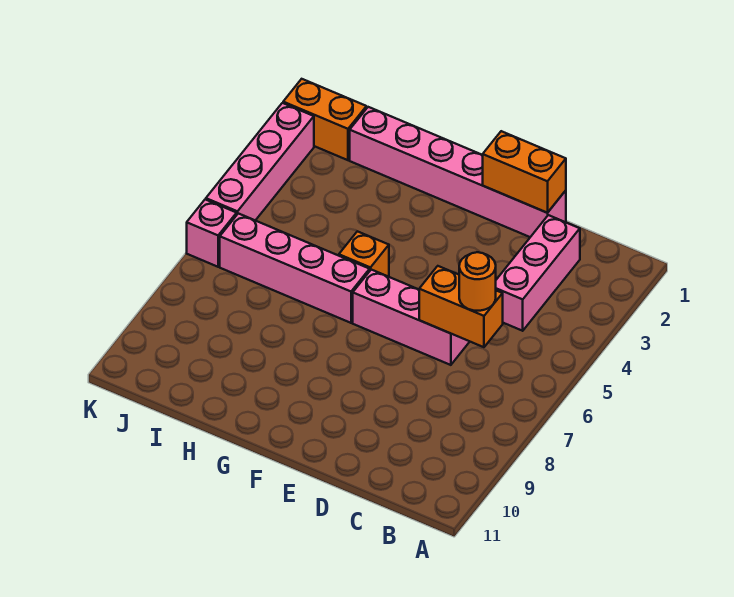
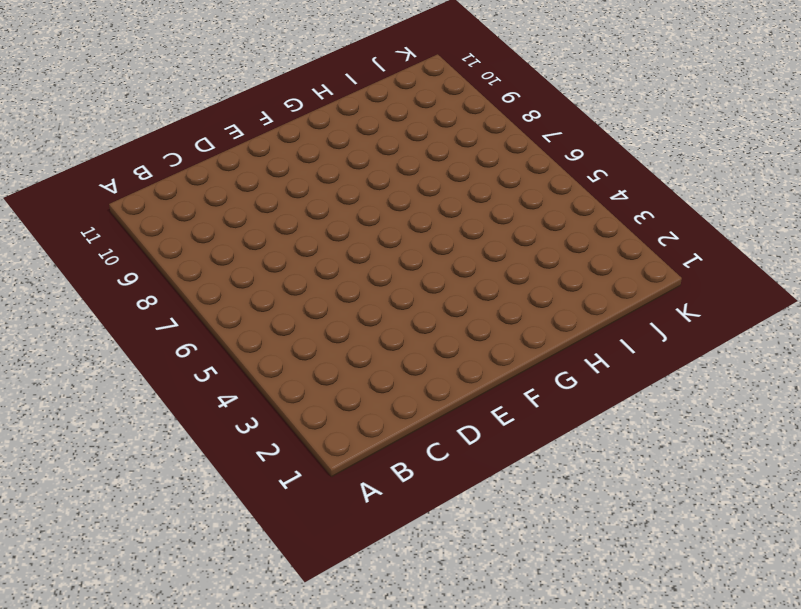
none -> pink brick C2:C4 level 1
none -> pink brick D1:I1 level 1

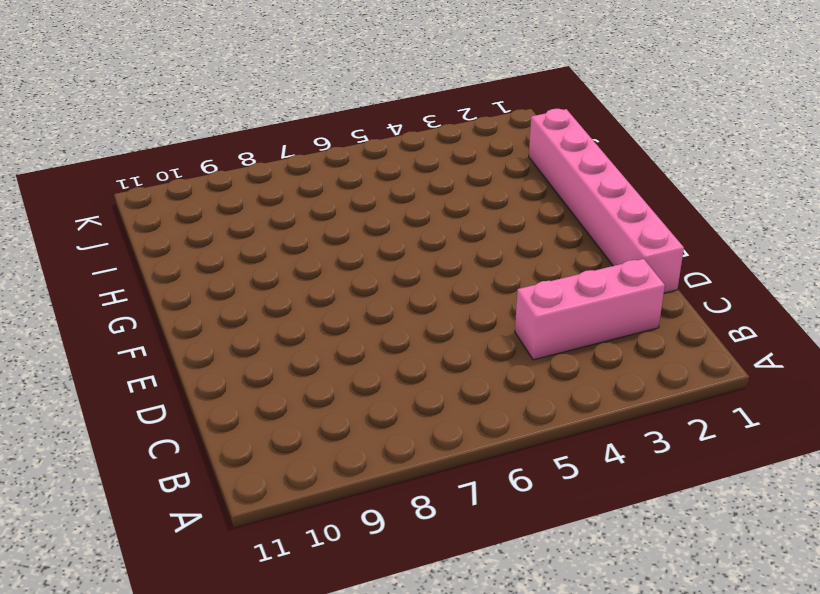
none -> pink brick D6:F6 level 1
none -> orange brick G5 level 1

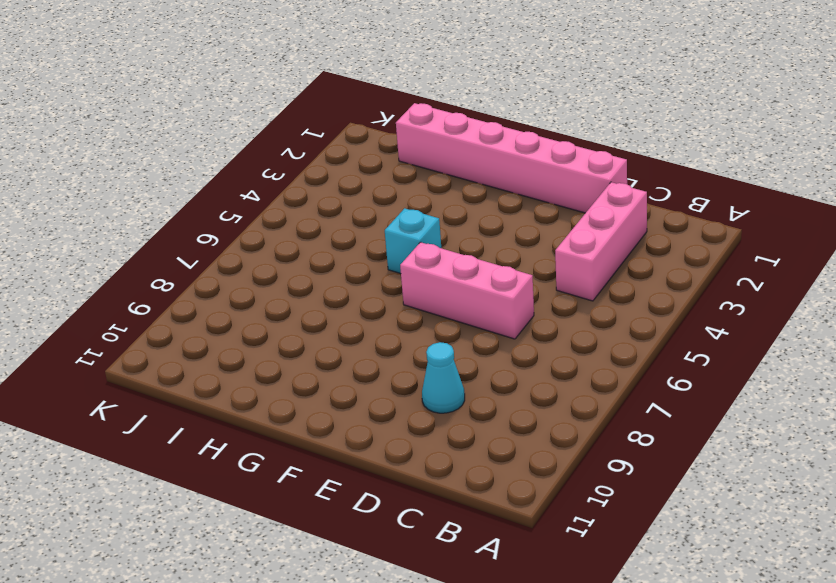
cyan cone D9 level 1 -> none
cyan brick G5 level 1 -> orange brick G5 level 1
none -> pink brick G6:J6 level 1
none -> orange brick J1:K1 level 1

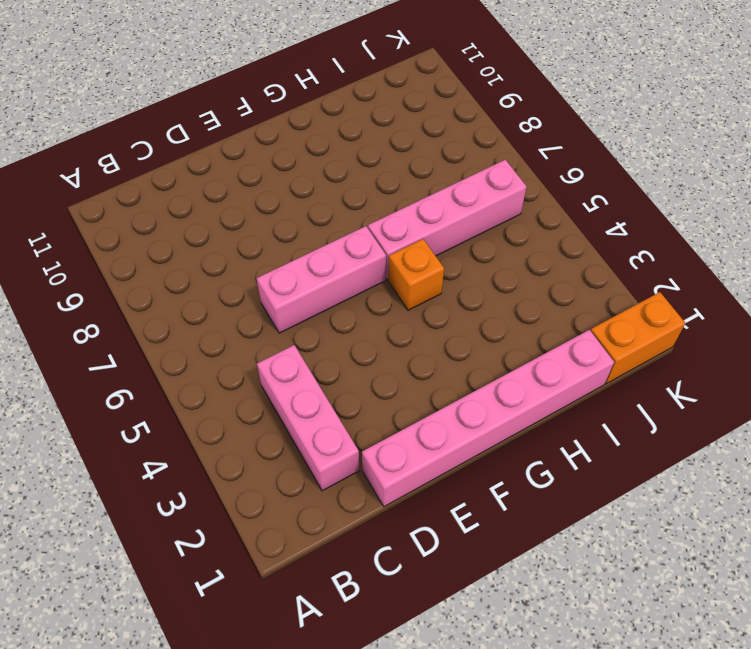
none -> pink brick K2:K5 level 1
none -> pink brick K6 level 1

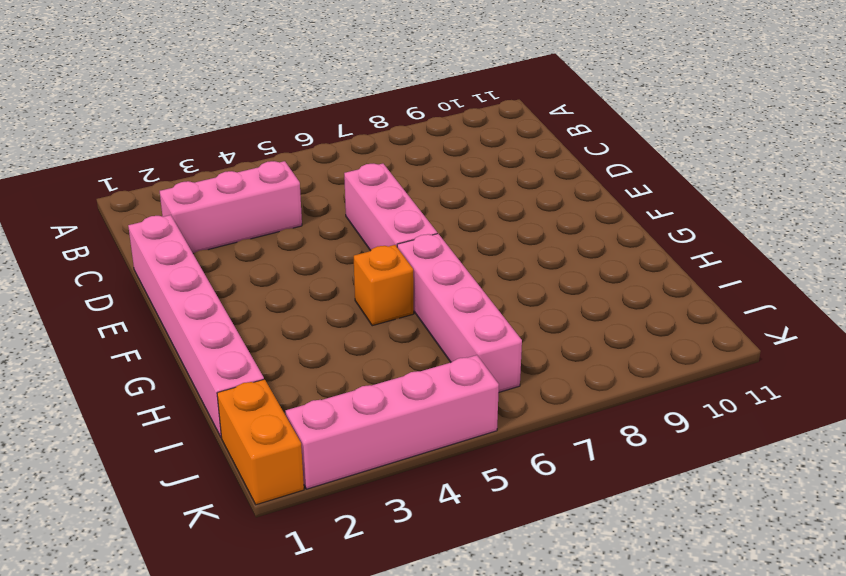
none -> pink brick K6 level 1
none -> orange brick C6:D6 level 2

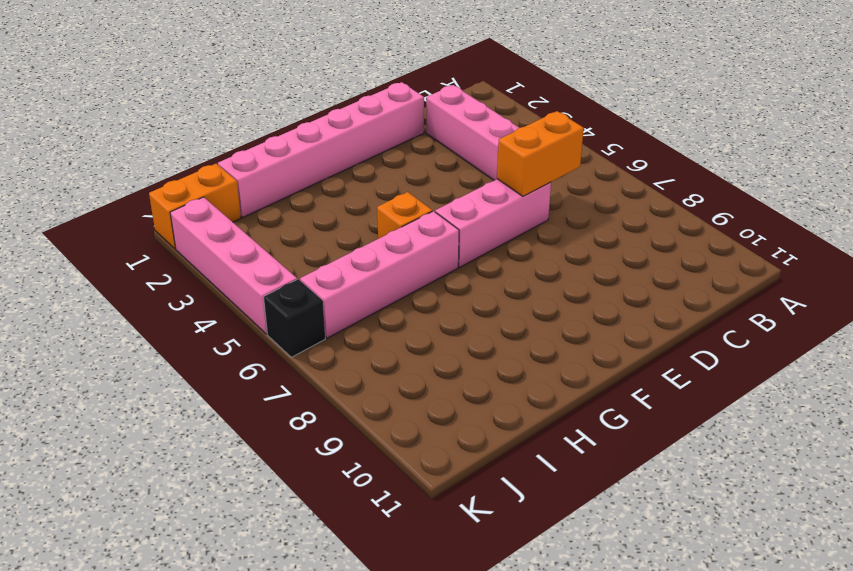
black brick K6 level 1 -> pink brick K6 level 1
none -> orange brick D1:E1 level 2
none -> orange round brick C6 level 3

